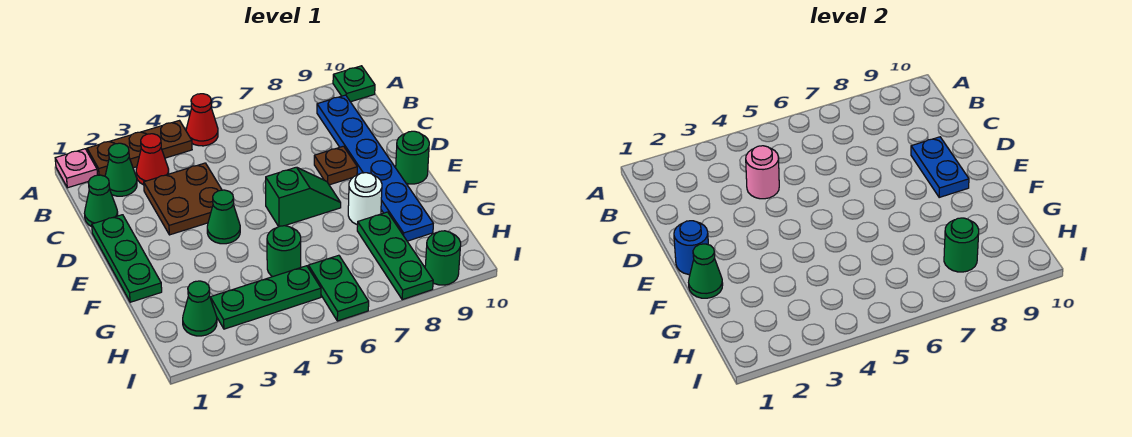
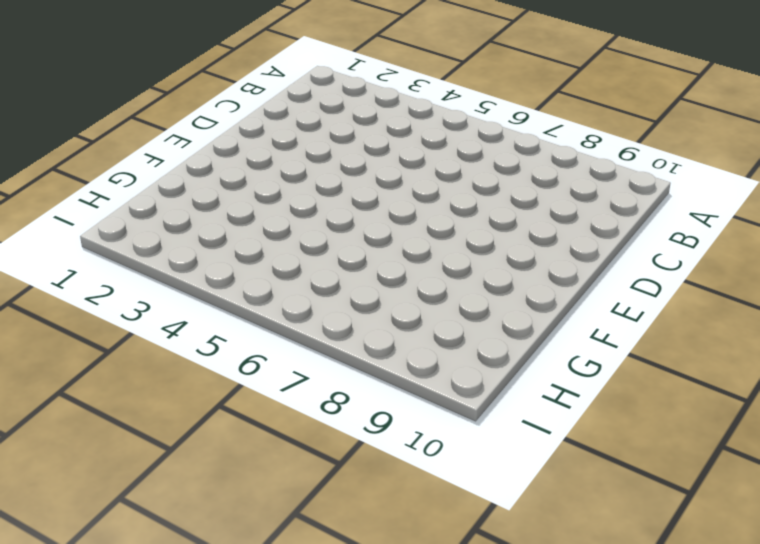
none -> pink plate A1 level 1
none -> brown plate A2:A4 level 1
none -> red cone A5 level 1

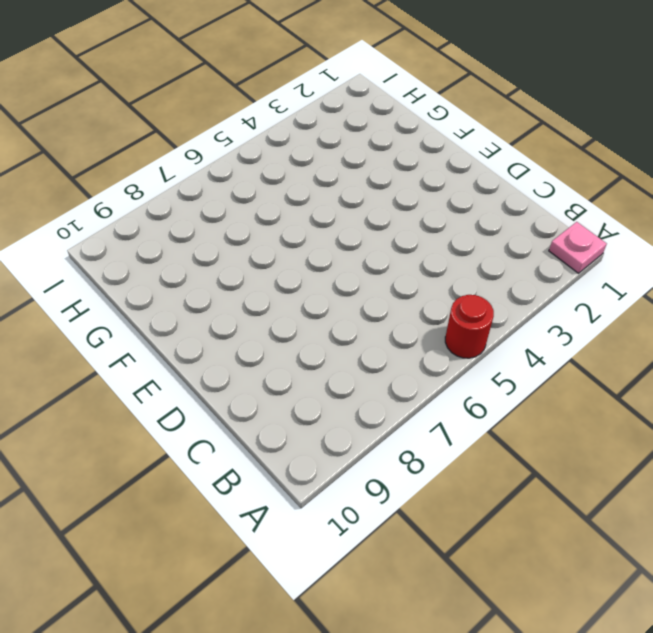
red round brick A5 level 1 -> red cone A5 level 1
none -> brown plate A2:A4 level 1
none -> green plate A10 level 1
none -> green cone B2 level 1

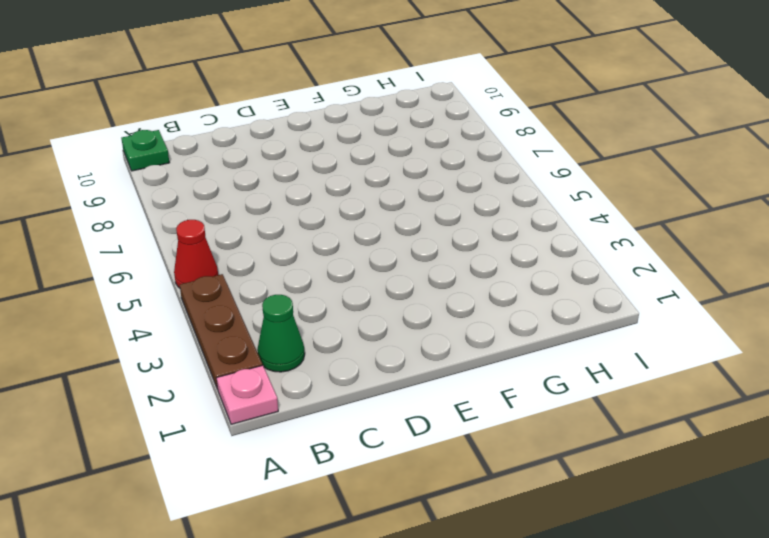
none -> red cone B3 level 1
none -> blue plate B9:G9 level 1
none -> green cone C1 level 1

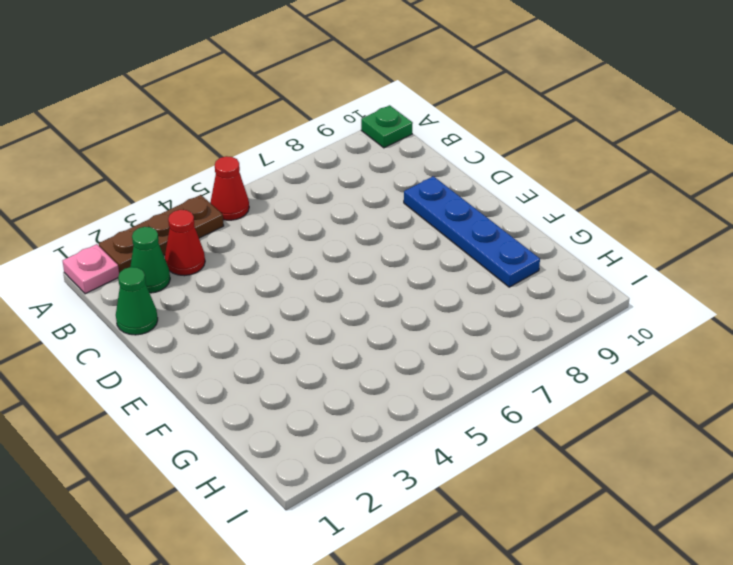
blue plate D9:G9 level 1 -> blue plate B9:G9 level 1
none -> brown plate C3:D4 level 1
none -> green plate D1:F1 level 1
none -> brown plate D8 level 1

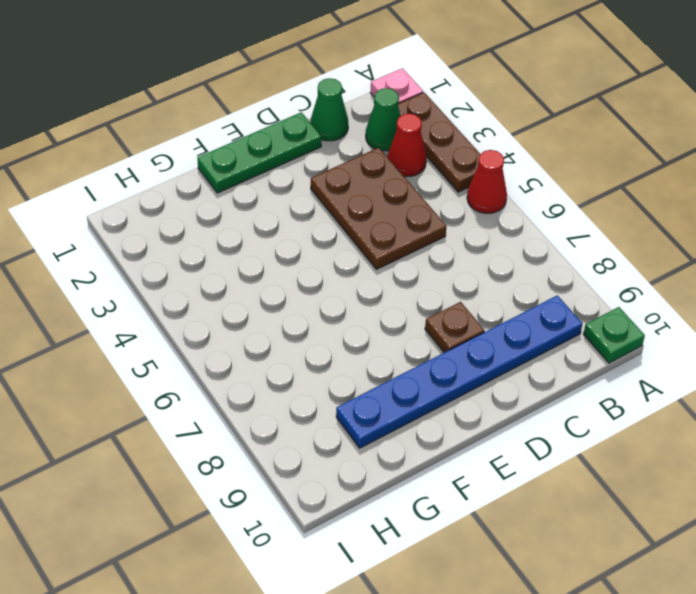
brown plate C3:D5 level 1 -> brown plate C3:D4 level 1
none -> green cone E4 level 1
none -> green slope E6:E7 level 1 top 6
none -> green round brick E10 level 1

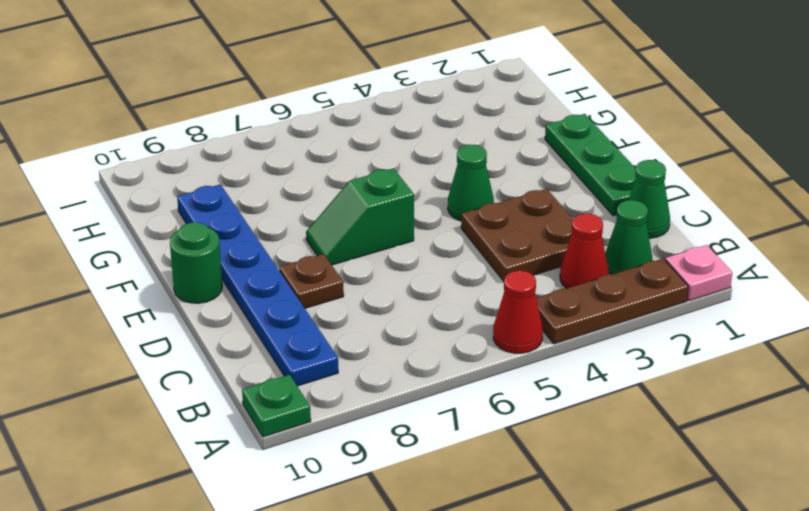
none -> white round brick F8 level 1
none -> green round brick G5 level 1
none -> green plate G8:I8 level 1

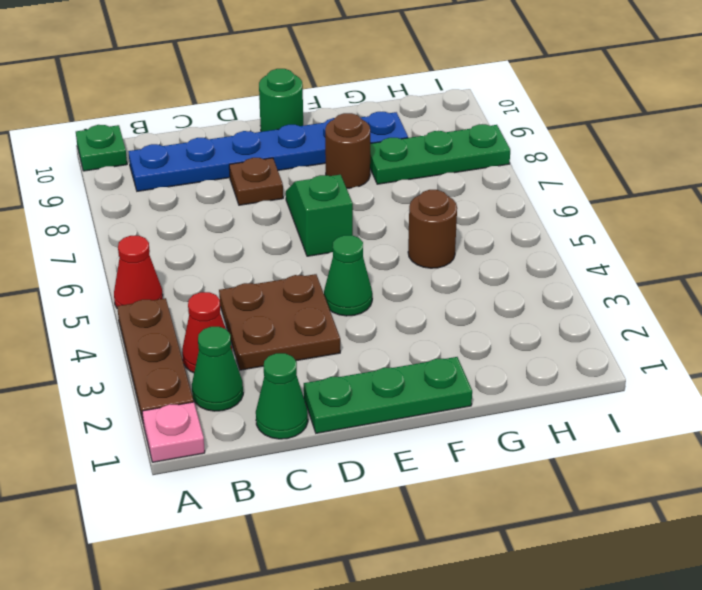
brown round brick F8 level 1 -> white round brick F8 level 1
brown round brick G5 level 1 -> green round brick G5 level 1
none -> green cone H2 level 1
none -> green plate H3:H5 level 1
none -> green plate H6:I6 level 1

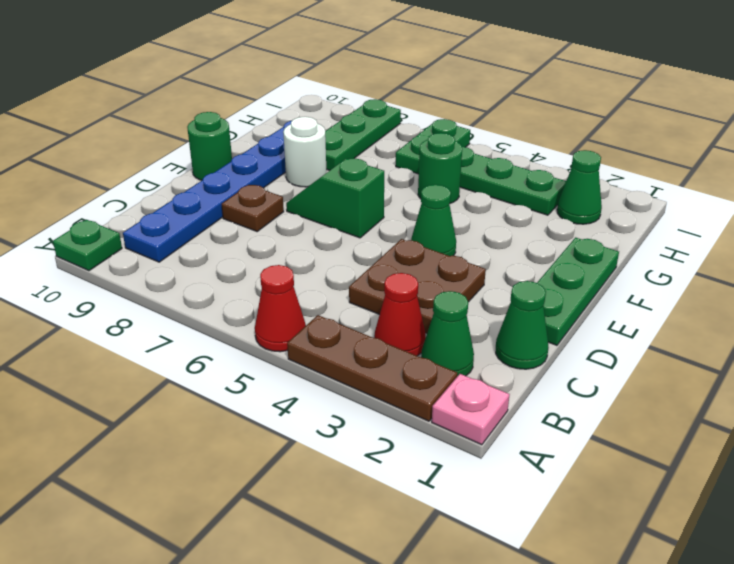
none -> green round brick I9 level 1
none -> pink round brick C4 level 2
none -> blue plate D9:E9 level 2

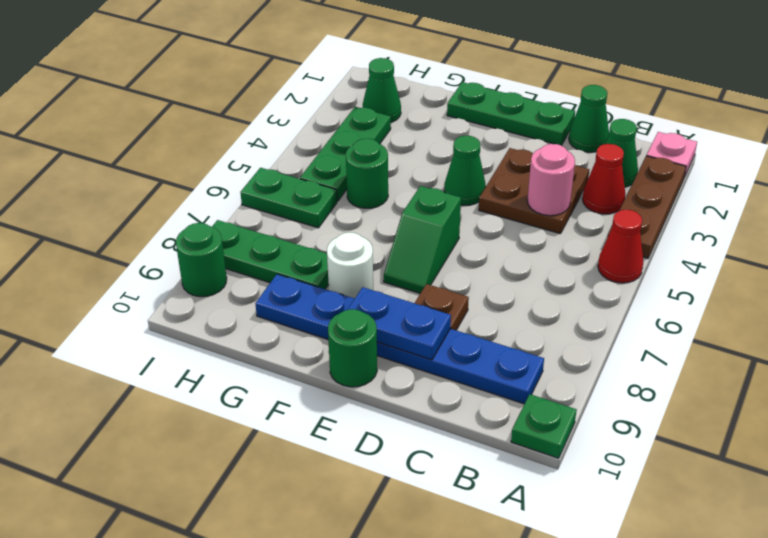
none -> blue round brick E1 level 2
none -> green cone F1 level 2
none -> green round brick H8 level 2

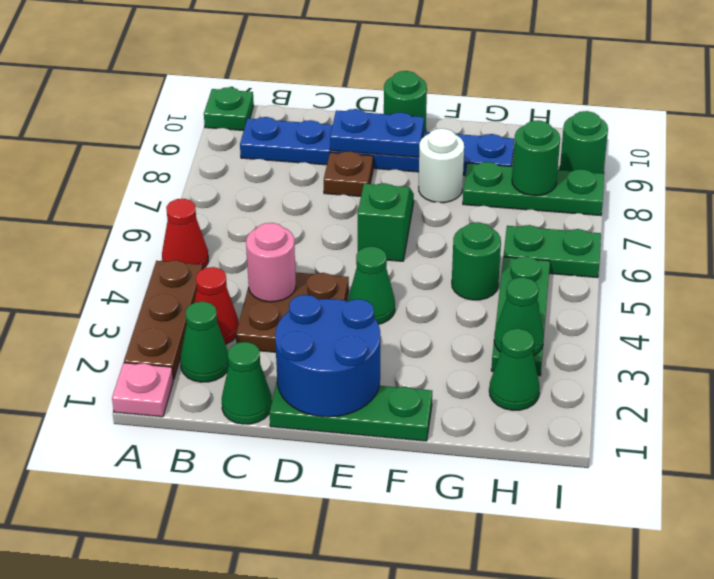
blue round brick D1:E2 level 2 -> blue round brick E1 level 2
green cone H3 level 2 -> green cone F1 level 2

